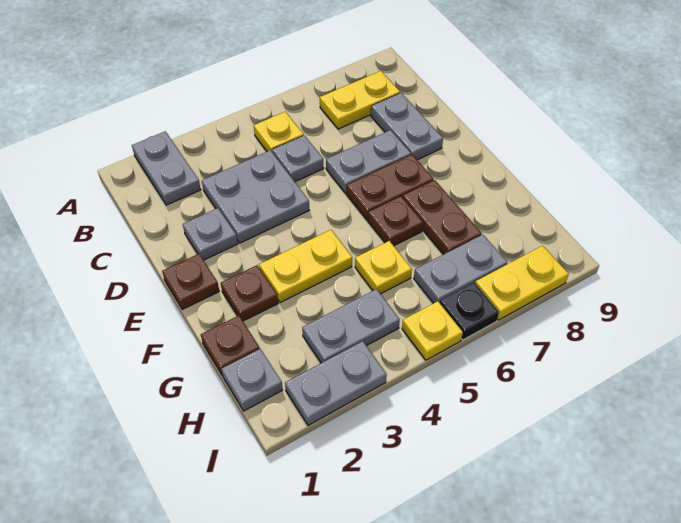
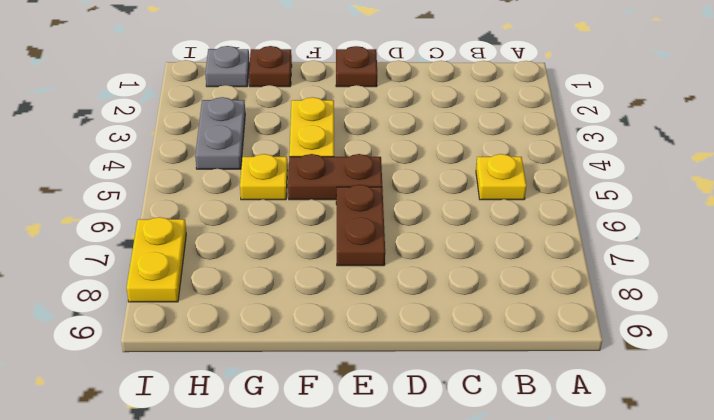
brown plate E5:F5 level 1 -> brown plate F7:G7 level 1
none -> grey plate A2:B2 level 1
none -> yellow plate B7:B8 level 1
none -> grey plate C3:D4 level 1

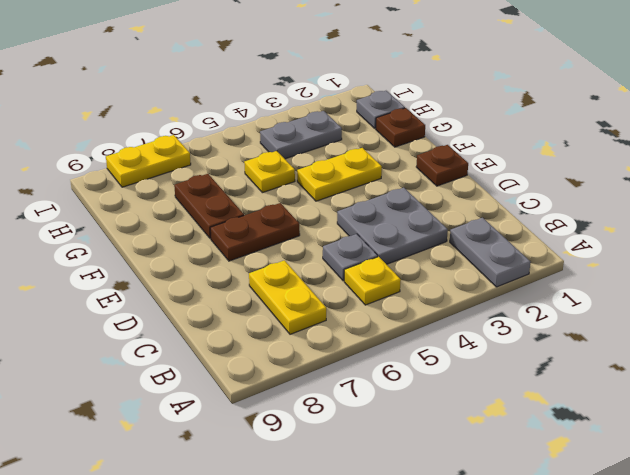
yellow plate B7:C7 level 1 -> yellow plate B7:B8 level 1
none -> grey plate C8:D8 level 1
none -> grey plate D2 level 1
none -> grey plate D6:D7 level 1

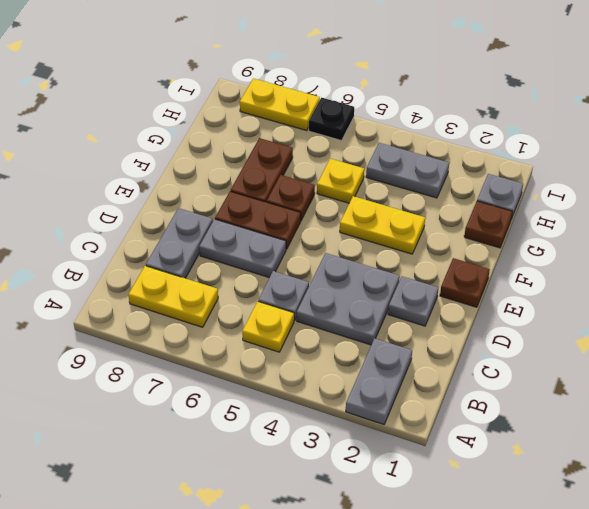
none -> brown plate F2 level 1
none -> grey plate H6:H7 level 1
none -> grey plate I2:I3 level 1

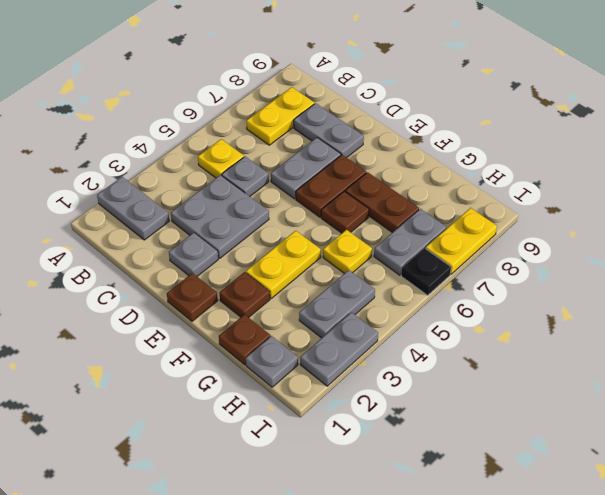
none -> yellow plate I5 level 1

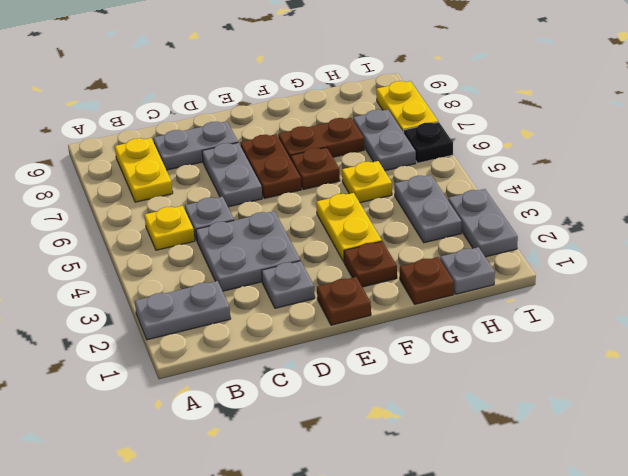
none -> yellow plate I5 level 1

